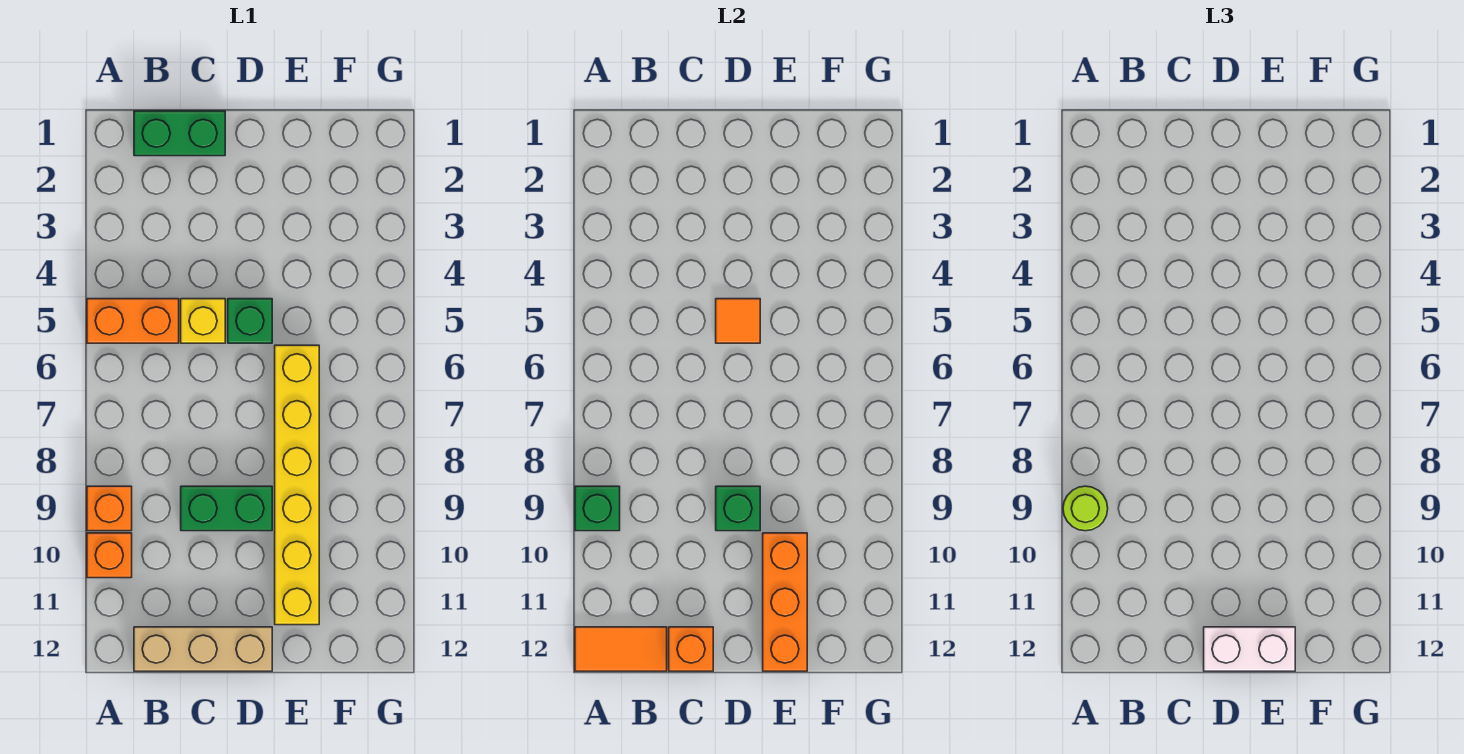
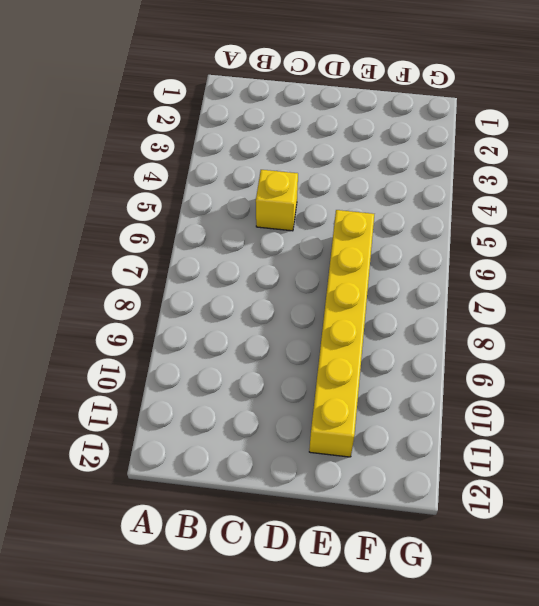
none -> orange brick A5:B5 level 1
none -> orange brick A9 level 1
none -> orange brick A10 level 1

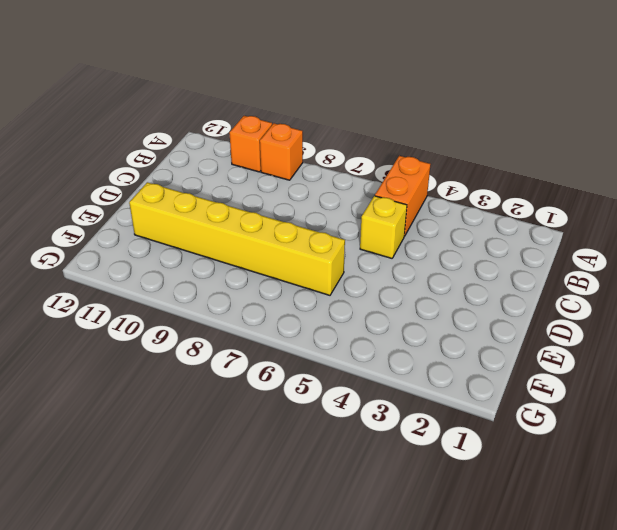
none -> green brick B1:C1 level 1
none -> tan brick B12:D12 level 1
none -> green brick C9:D9 level 1

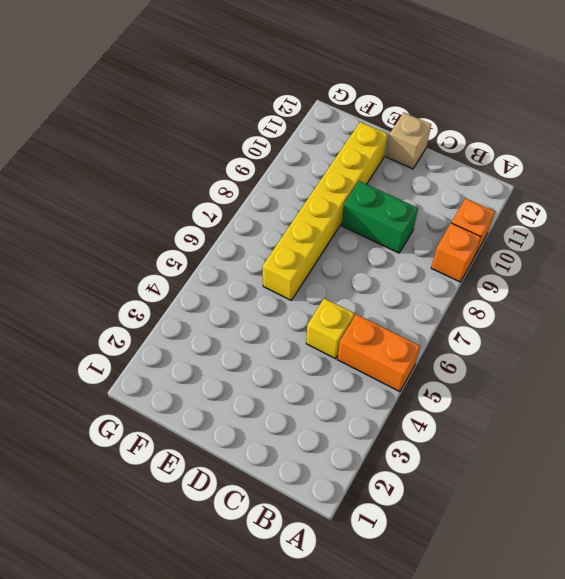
tan brick D12 level 1 -> tan brick B12:D12 level 1
none -> green brick B1:C1 level 1
none -> green brick D5 level 1
none -> green brick A9 level 2

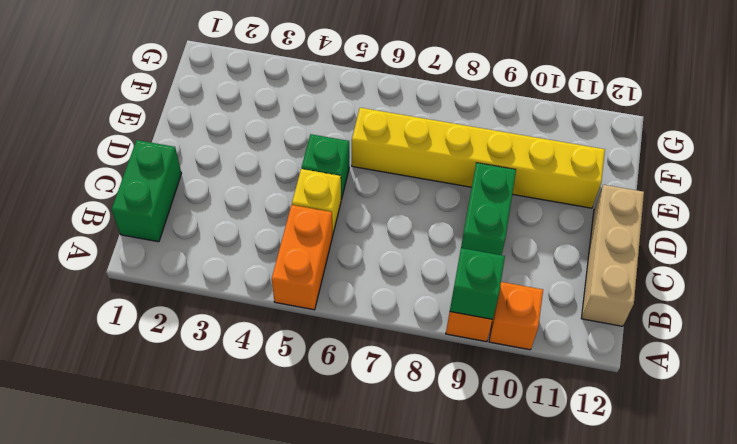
none -> orange tile A12:B12 level 2
none -> orange brick C12 level 2
none -> orange tile D5 level 2

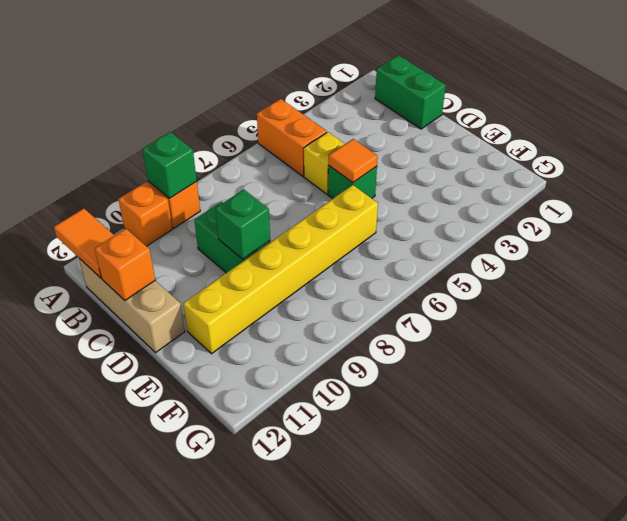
none -> orange brick E10:E12 level 2
none -> lime round brick A9 level 3
none -> white brick D12:E12 level 3

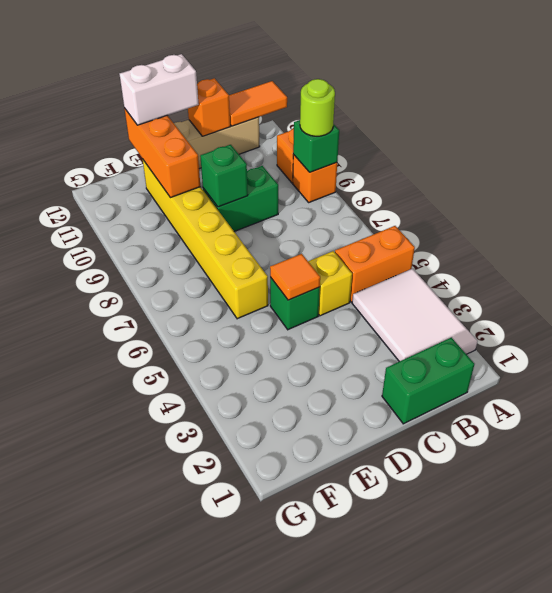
white tile A2:B4 level 1 -> none

